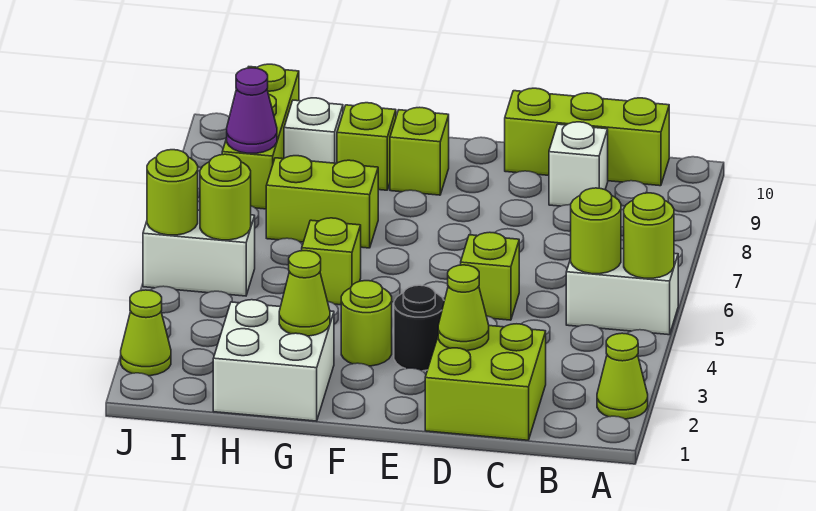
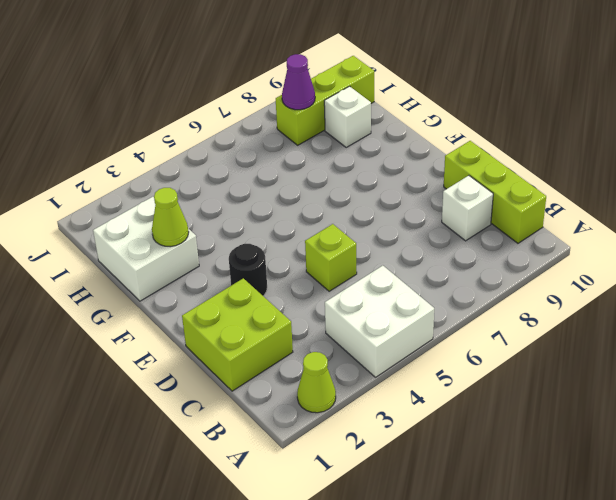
white brick A4:B5 level 1 -> white brick A5:B5 level 1
none -> lime round brick F3 level 1
none -> lime brick F9 level 1
none -> lime brick G5 level 1

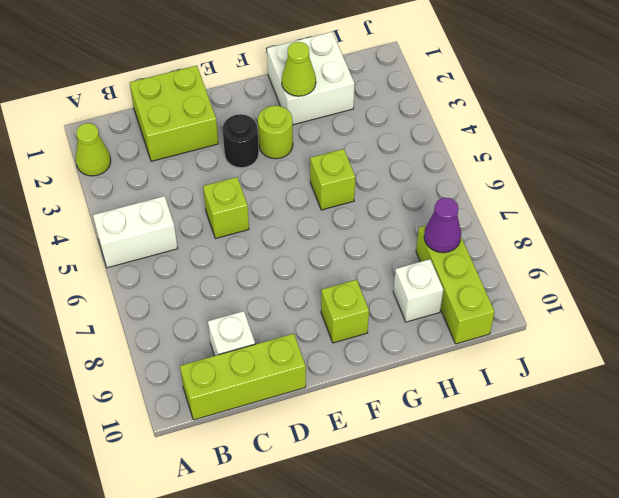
none -> lime brick G7:H7 level 1
none -> lime brick G9 level 1
none -> white brick I5:J5 level 1

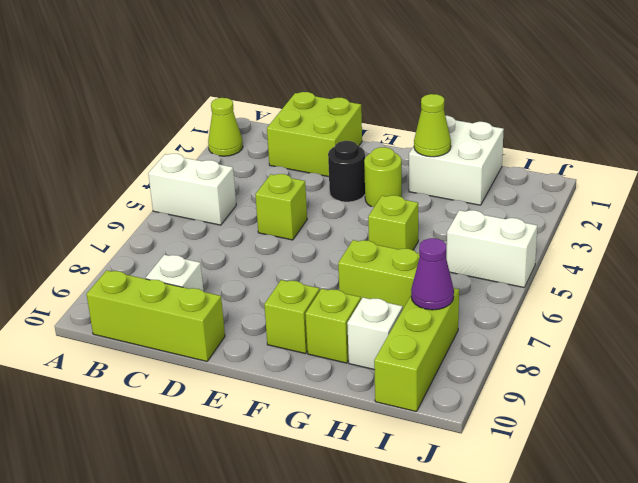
none -> lime cone J2 level 1
none -> lime round brick A5 level 2
none -> lime round brick B5 level 2

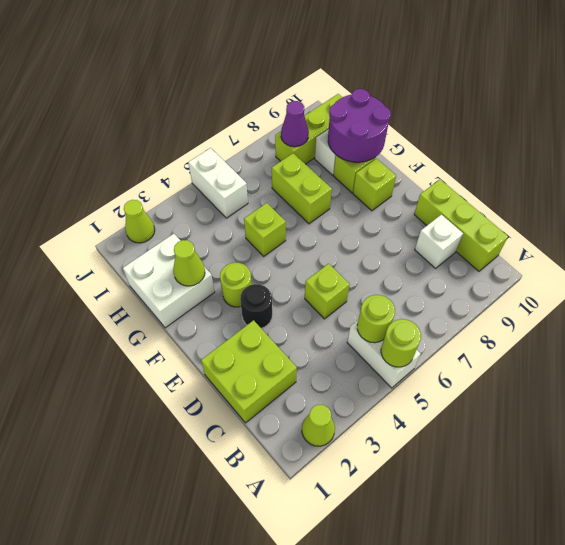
purple round brick G9:H10 level 2 -> none
none -> lime cone D2 level 2
none -> lime round brick I5 level 2
none -> lime round brick J5 level 2

